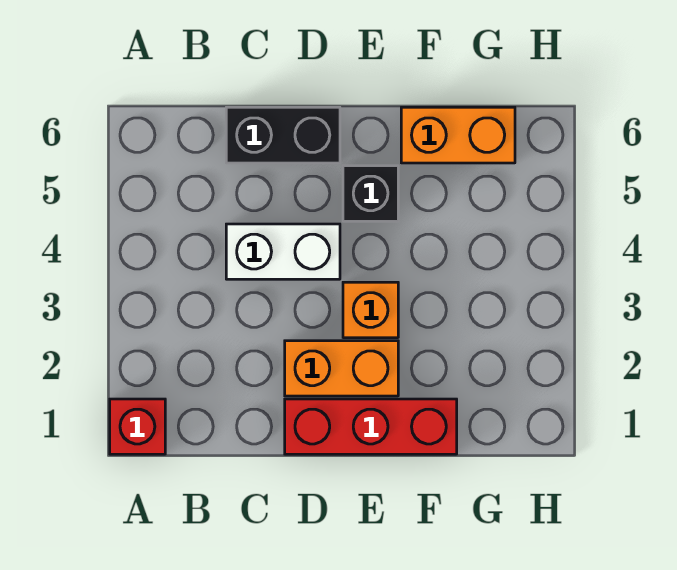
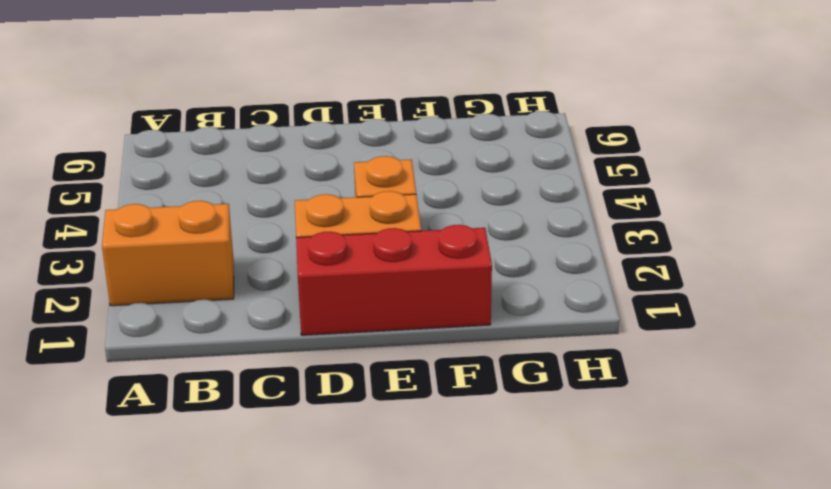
orange brick A2:B2 level 1 -> orange brick F6:G6 level 1
none -> red brick A1 level 1
none -> white brick C4:D4 level 1

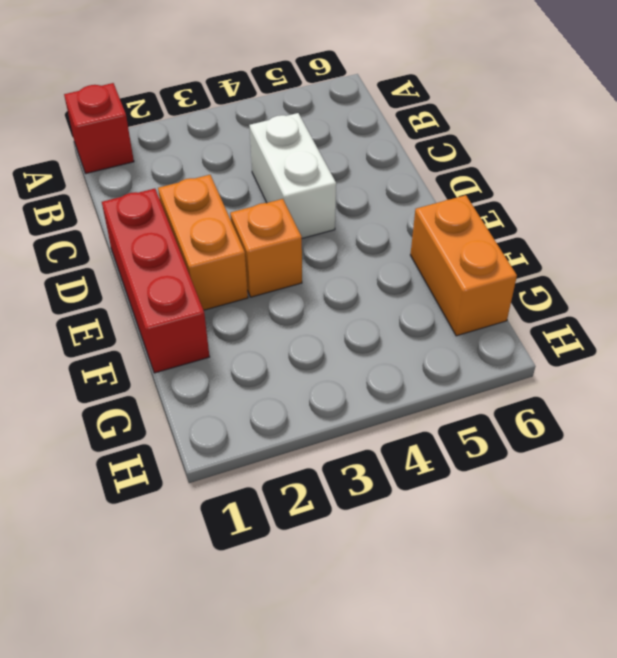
none -> black brick C6:D6 level 1
none -> black brick E5 level 1

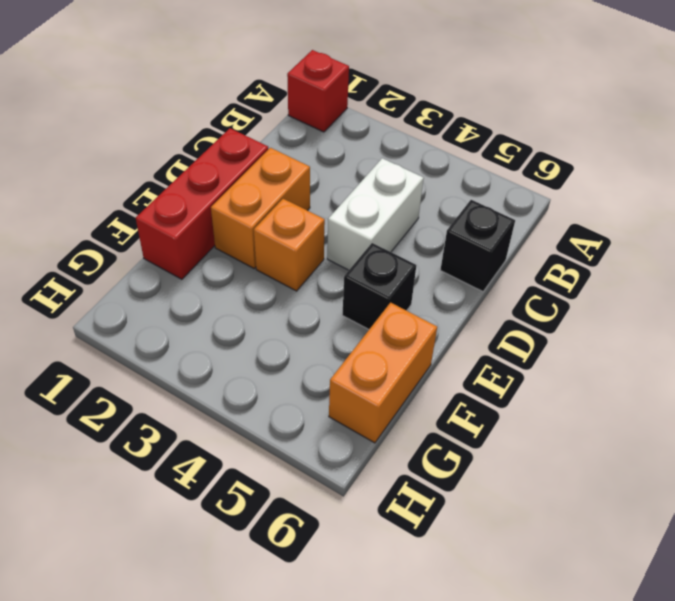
black brick C6 level 1 -> black brick C6:D6 level 1

